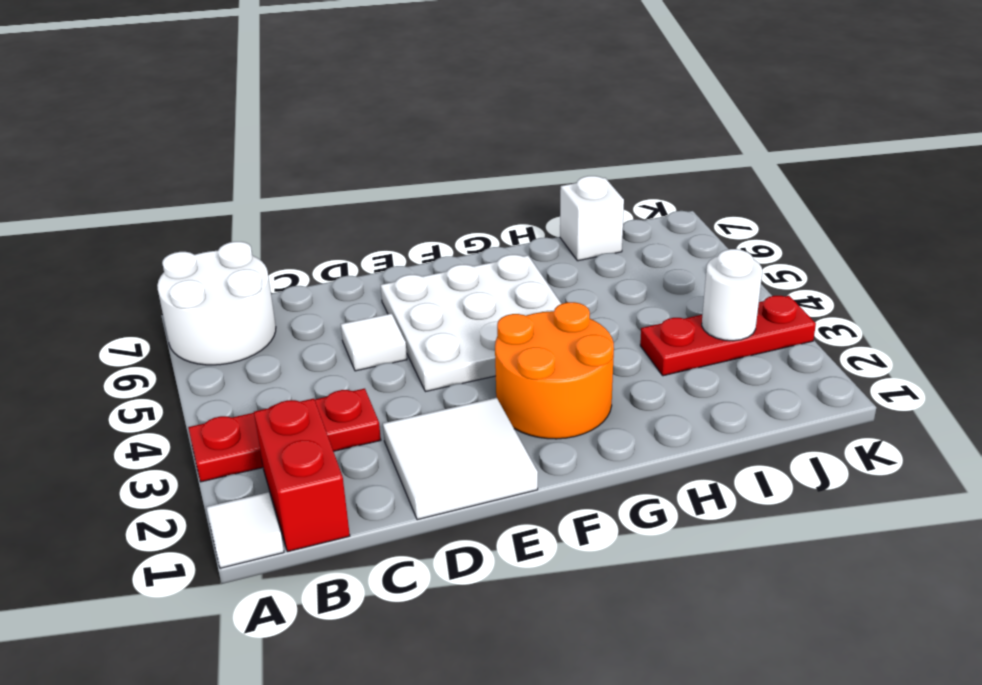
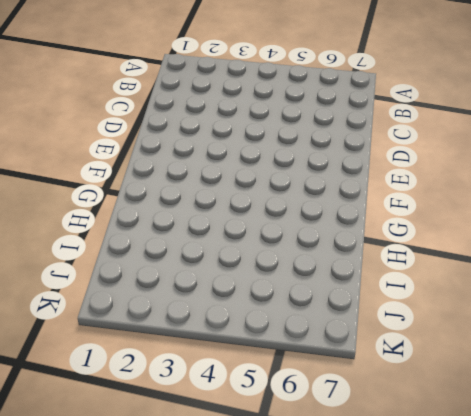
none -> white tile A1 level 1
none -> red plate A3:C3 level 1

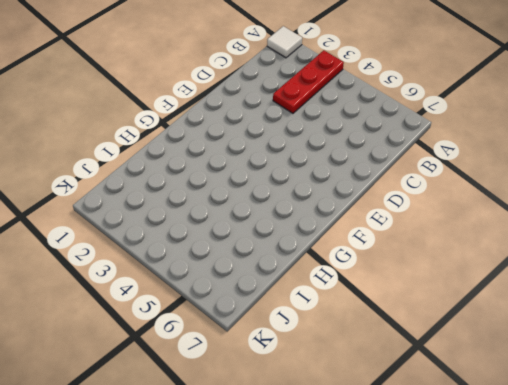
none -> white round brick A6:B7 level 1
none -> red brick B1:B2 level 1

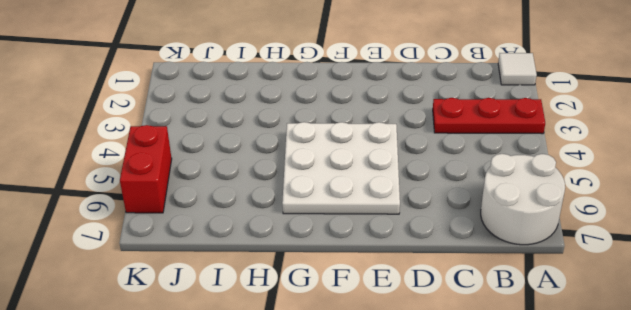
red brick K5:K6 level 1 -> red brick B1:B2 level 1
none -> white tile D1:E2 level 1
none -> white tile D5 level 1

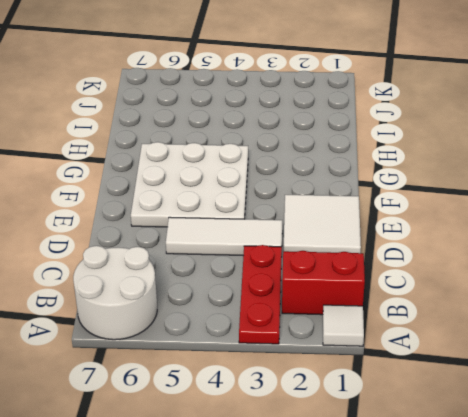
white tile D3:D5 level 1 -> white tile D5 level 1
none -> orange round brick F2:G3 level 1
none -> red plate I3:K3 level 1

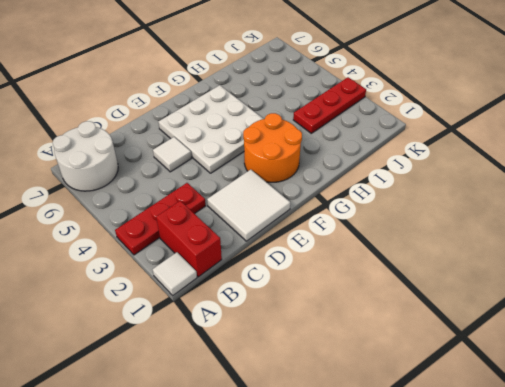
none -> white brick I7 level 1
none -> white round brick J3 level 2

